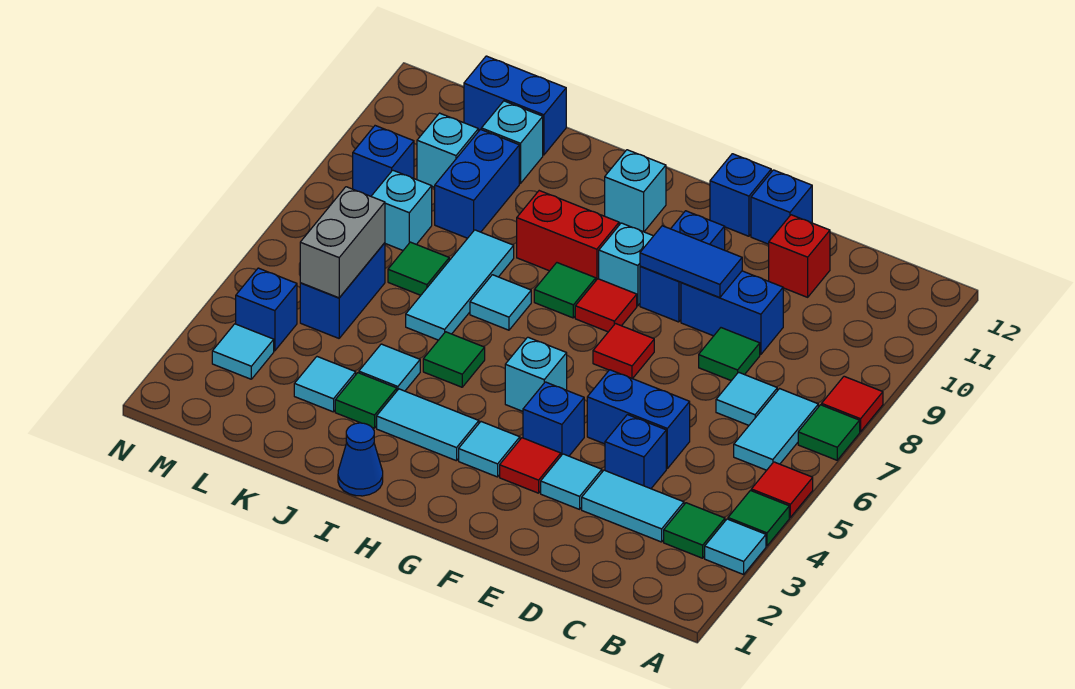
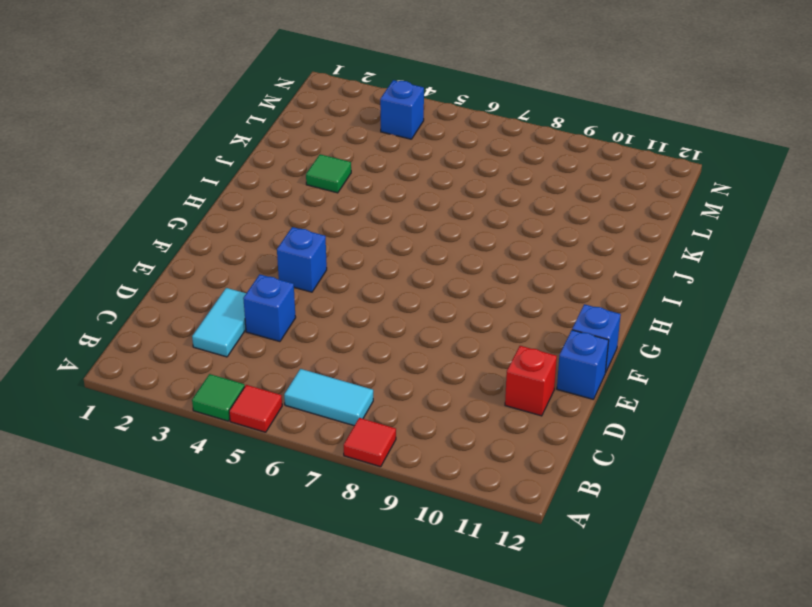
none -> cyan tile A3 level 1
none -> green tile A7 level 1
none -> green tile B3 level 1
none -> cyan tile C7 level 1

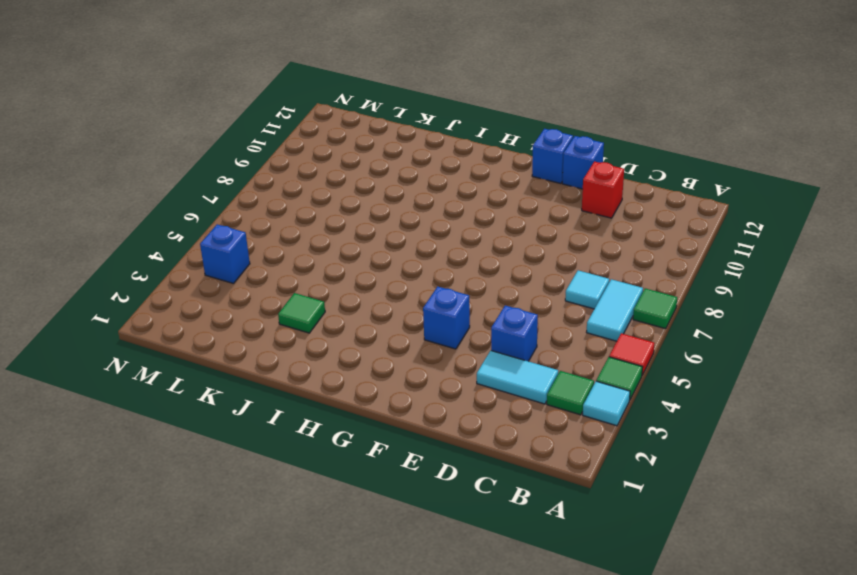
none -> red tile A8 level 1
none -> blue brick D5:E5 level 1
none -> green tile D8 level 1
none -> blue brick D9:E9 level 1

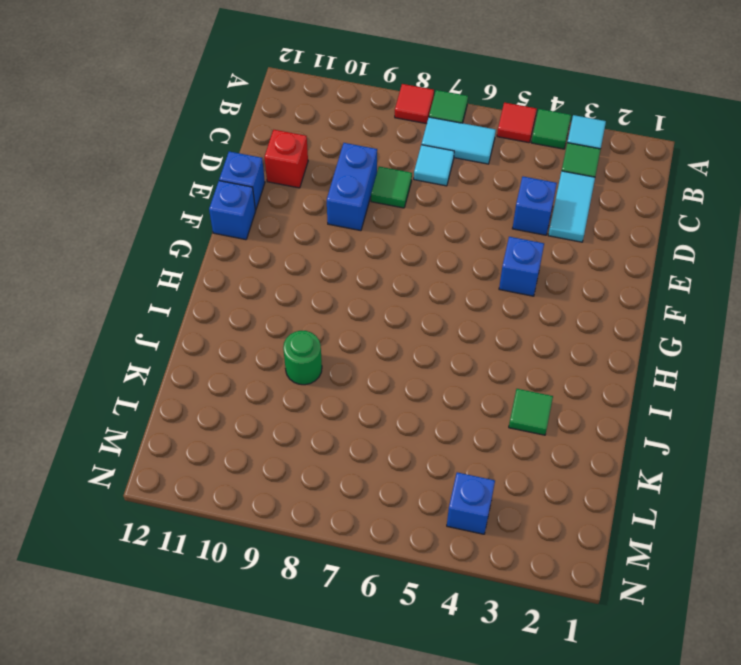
green round brick J9 level 1 -> none
none -> blue brick D5:E5 level 1
none -> cyan tile E3 level 1
none -> red tile F3 level 1
none -> red tile F7 level 1

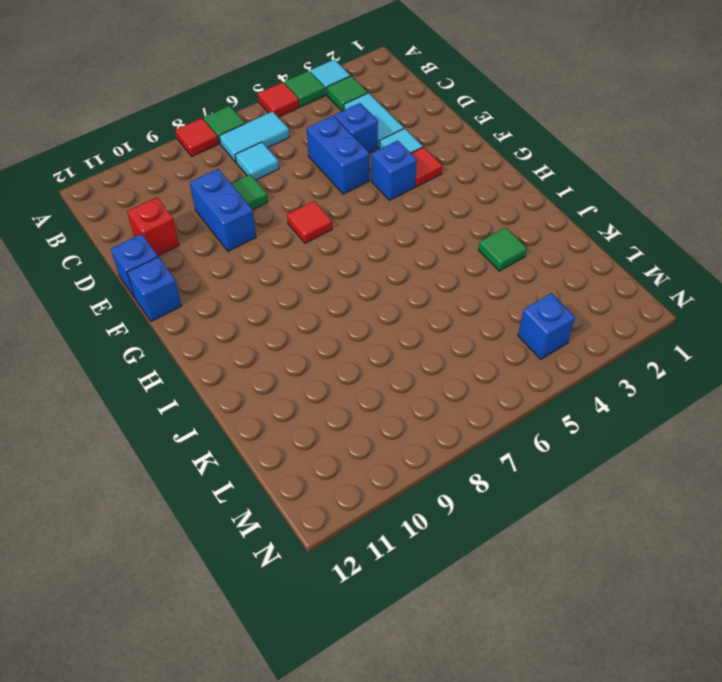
none -> blue brick F9:F10 level 1
none -> cyan tile G3 level 1
none -> cyan brick G5 level 1
none -> red tile G8 level 1

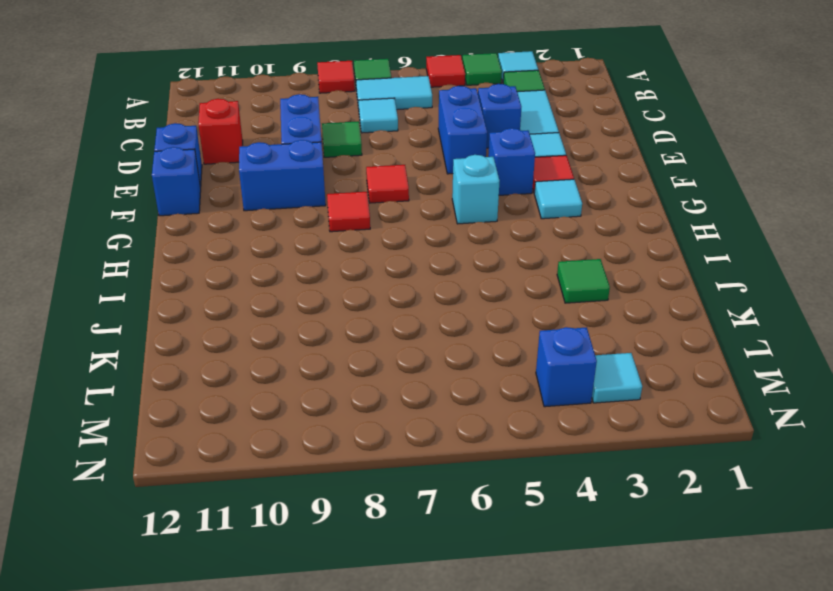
none -> cyan brick G9 level 1
none -> cyan tile H3:I3 level 1
none -> green tile H8 level 1
none -> red brick H9:I9 level 1

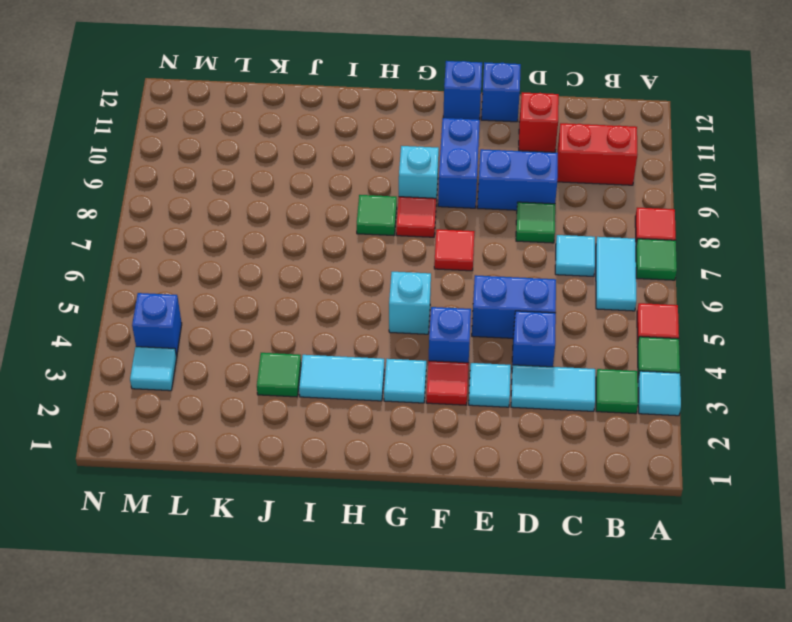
red brick B10:C10 level 1 -> red brick H9:I9 level 1
none -> cyan brick H11 level 1
none -> blue cone I1 level 1
none -> green tile I5 level 1
none -> cyan tile I7 level 1

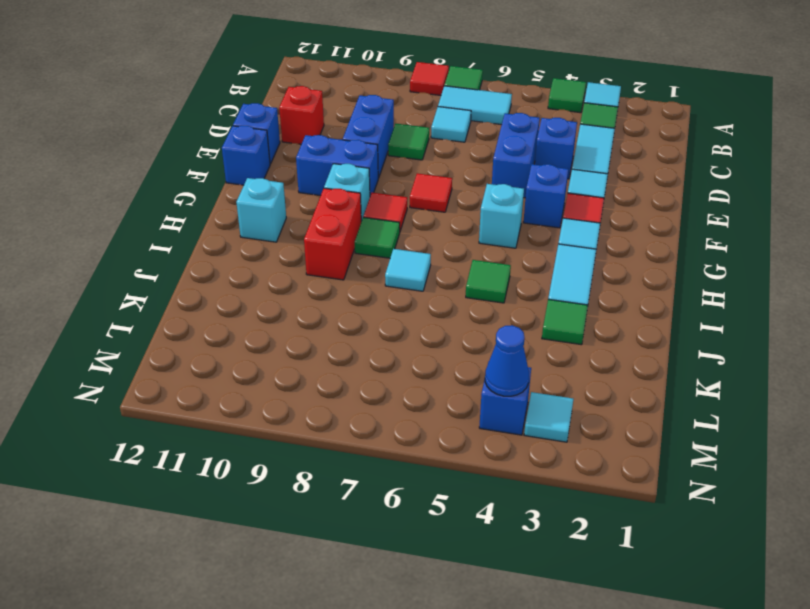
blue cone M4 level 2 -> blue cone I1 level 1
none -> red tile A5 level 1
none -> cyan tile J4 level 1
none -> cyan tile J6:J8 level 1
none -> cyan tile K3 level 1

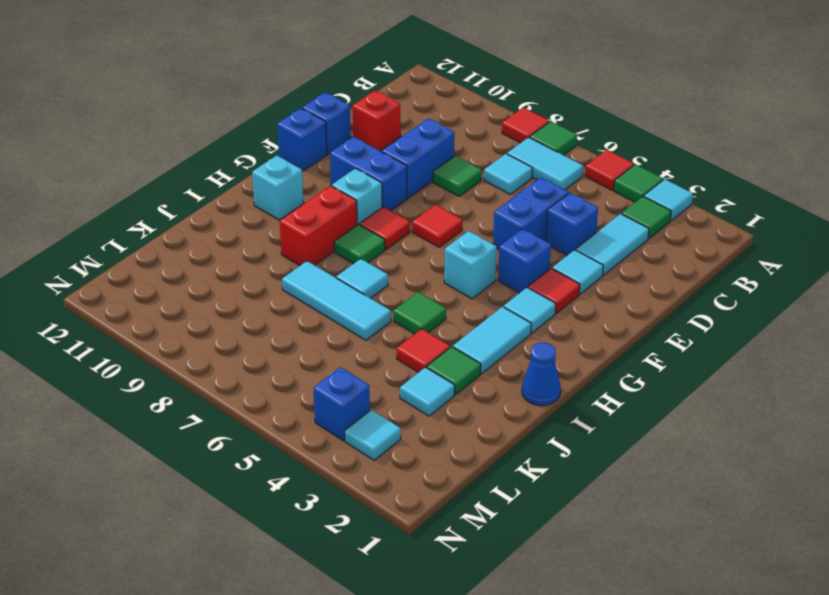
red tile J4 level 1 -> cyan tile J4 level 1
none -> green tile K7 level 1
none -> blue brick K9:K10 level 1
none -> cyan brick K11 level 1
none -> blue brick K12:L12 level 1

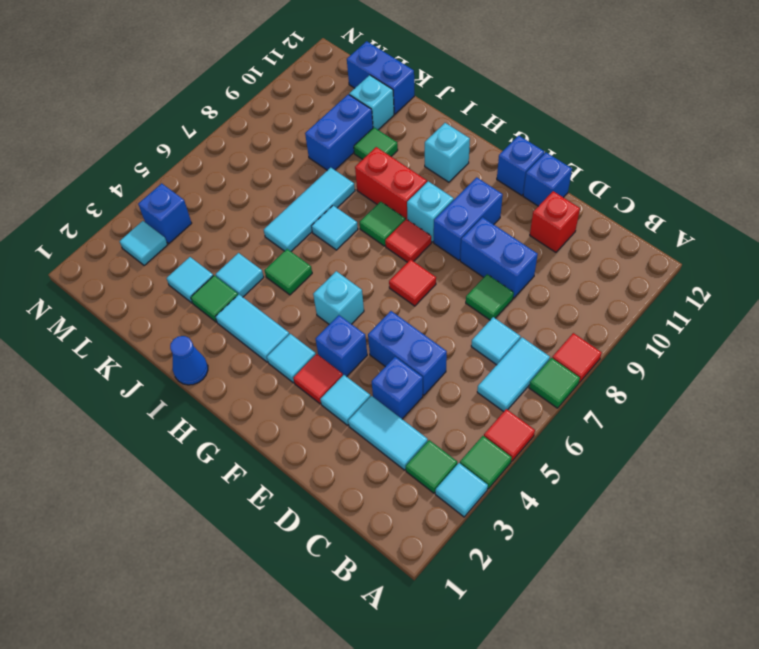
green tile J10 level 1 -> green tile K7 level 1
none -> blue brick L5:L6 level 1
none -> cyan brick L8 level 1
none -> cyan brick L10 level 1
none -> blue brick M9 level 1

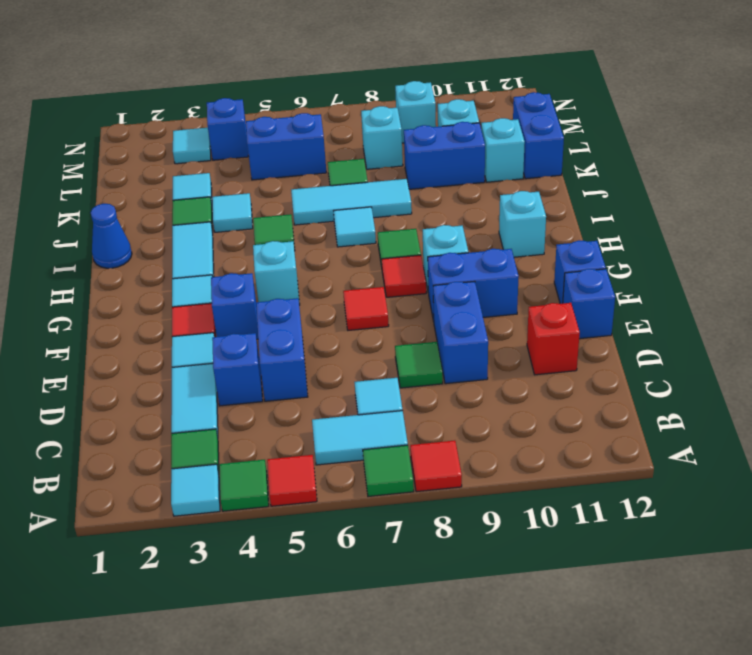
cyan brick M9 level 1 -> blue brick M9 level 1
none -> red brick H9:I9 level 1
none -> blue tile E9:F9 level 2
none -> grey brick L5:L6 level 2

